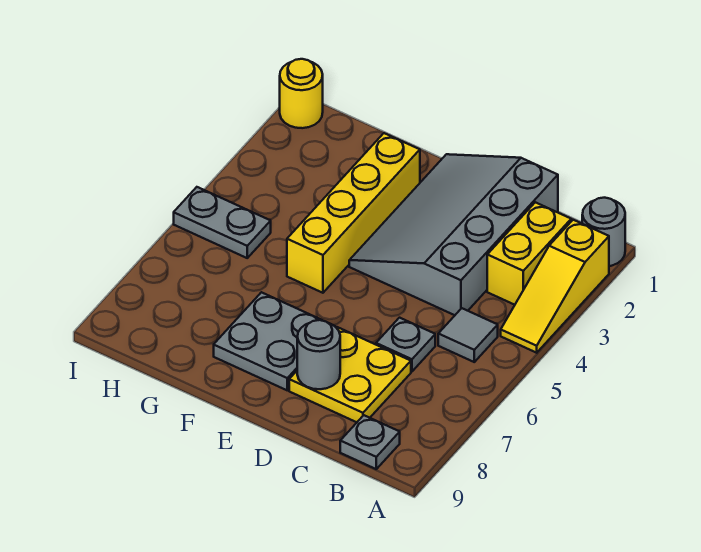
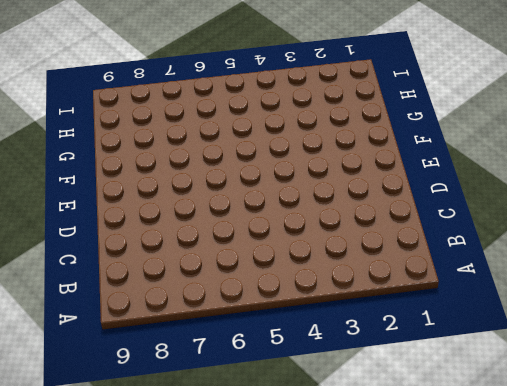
none -> grey round brick A1 level 1
none -> yellow slope A2:A4 level 1 top 2
none -> yellow brick B2:B3 level 1

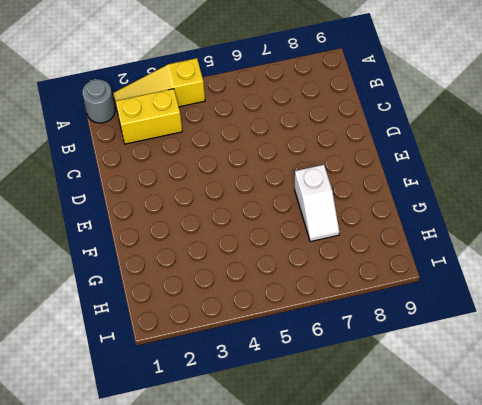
yellow slope A2:A4 level 1 top 4 -> yellow slope A2:A4 level 1 top 2
white slope F7:G7 level 1 top F -> grey plate E7:F8 level 1
none -> grey tile B5 level 1
none -> grey plate B9 level 1
none -> grey slope C1:E4 level 1 top C

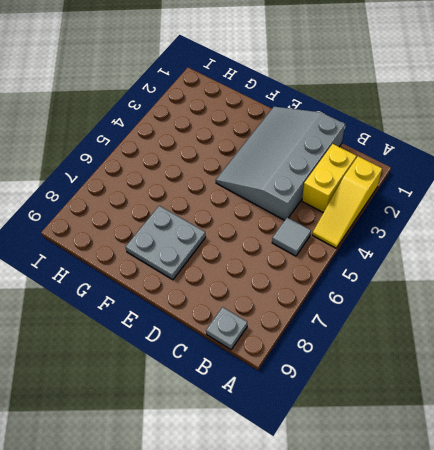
none -> grey round brick A1 level 1
none -> grey plate C6 level 1
none -> yellow plate C7:D8 level 1

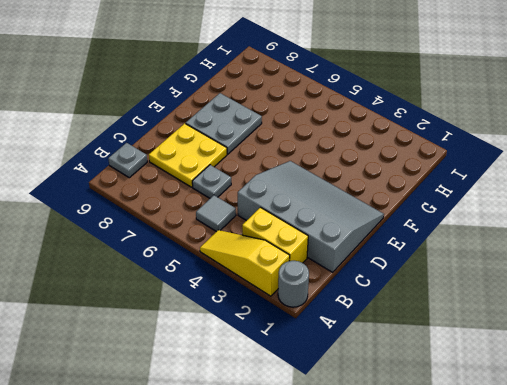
none -> yellow brick F2:F5 level 1
none -> grey plate H5:I5 level 1
none -> yellow round brick I1 level 1

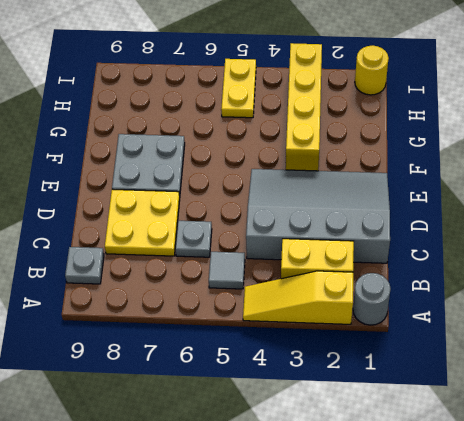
yellow brick F3:I3 level 1 -> yellow brick F2:F5 level 1
yellow plate H5:I5 level 1 -> grey plate H5:I5 level 1
none -> grey round brick D8 level 2

